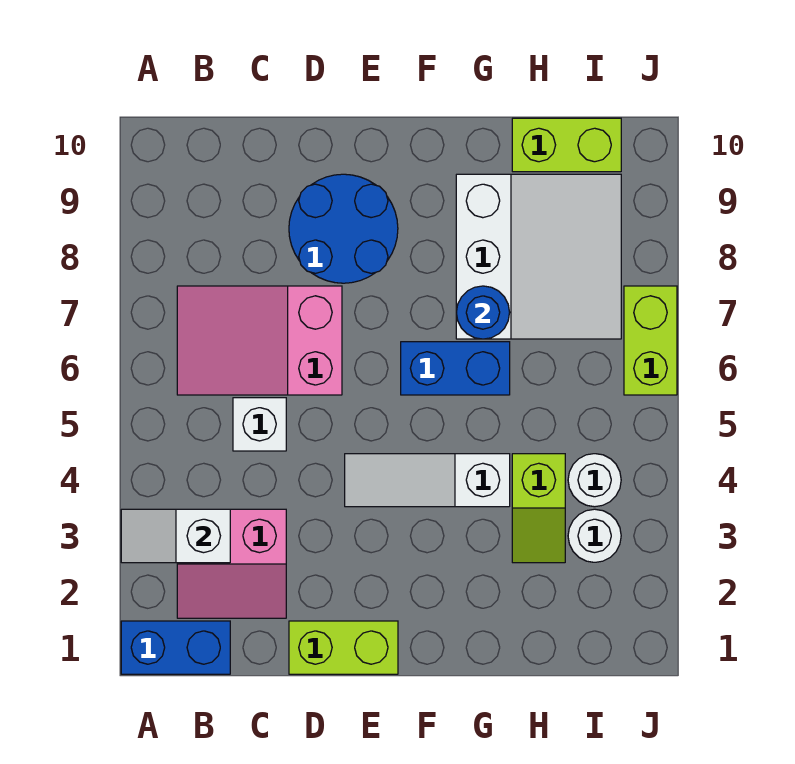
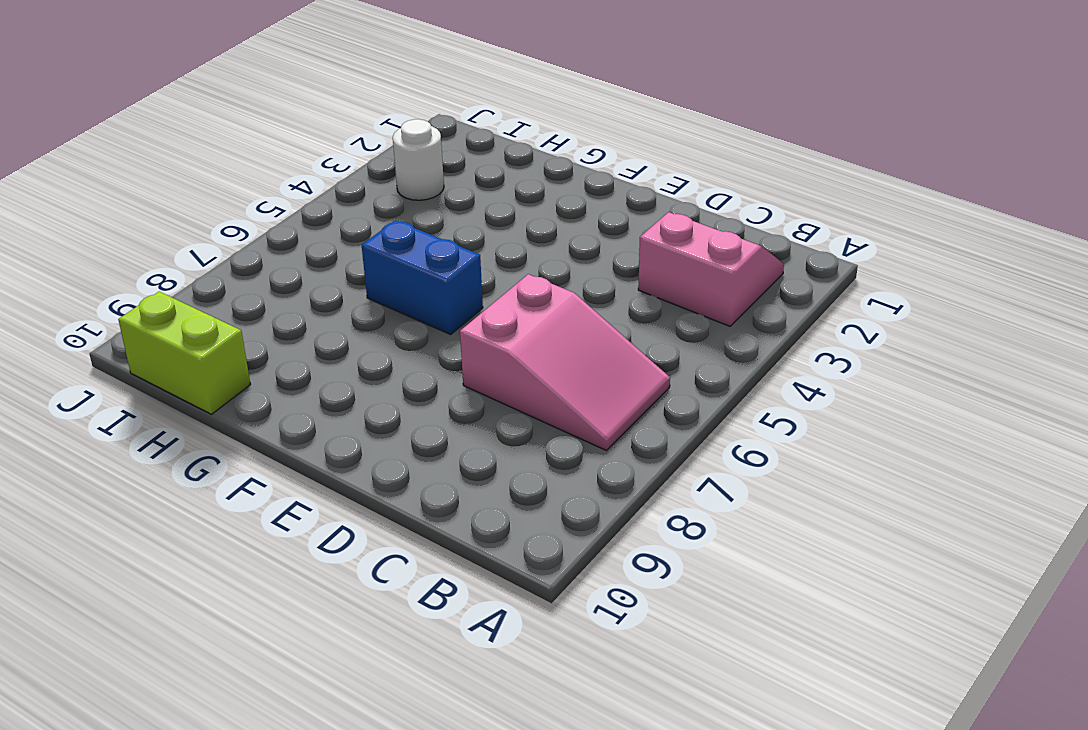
none -> blue brick A1:B1 level 1
none -> white brick C5 level 1
none -> lime brick D1:E1 level 1

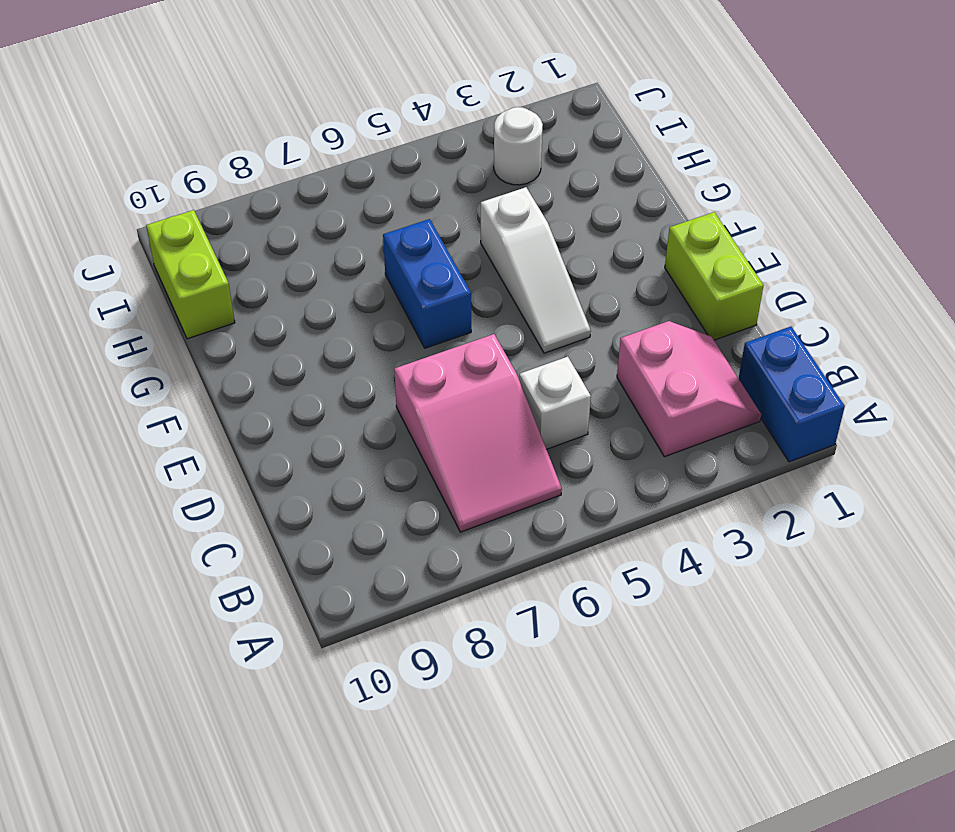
none -> blue round brick D8:E9 level 1
none -> white slope G7:I9 level 1 top G
none -> lime slope H3:H4 level 1 top 4

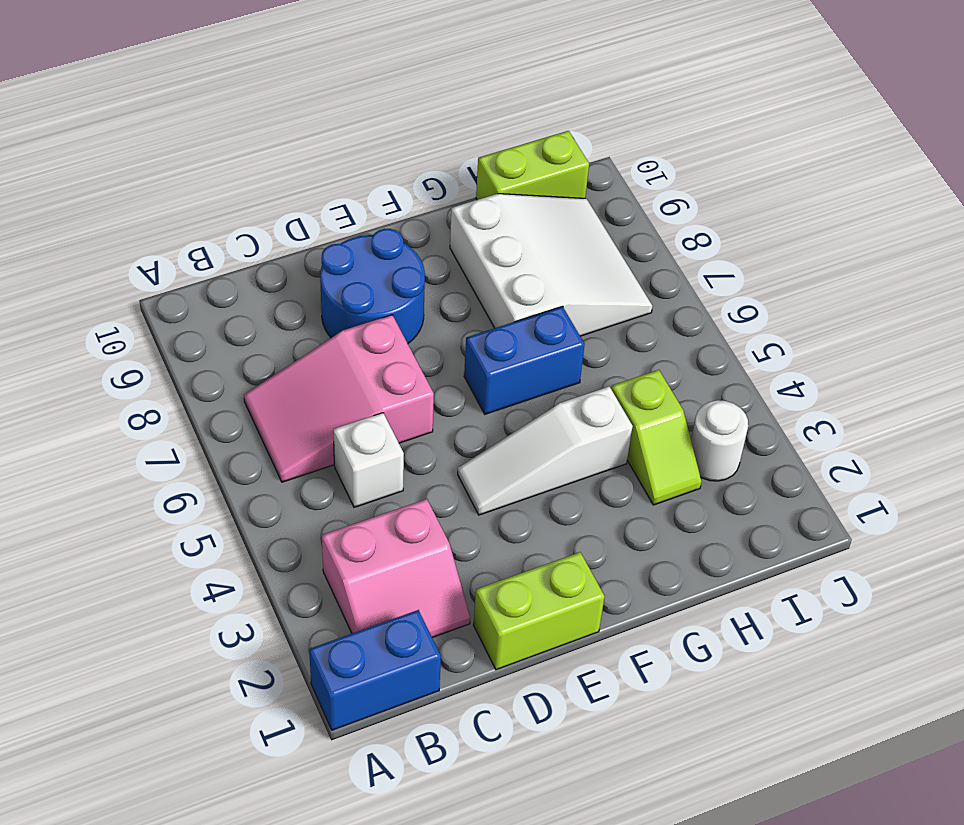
none -> white round brick I4 level 1
none -> lime brick J6:J7 level 1
none -> white slope A3:B3 level 2 top B

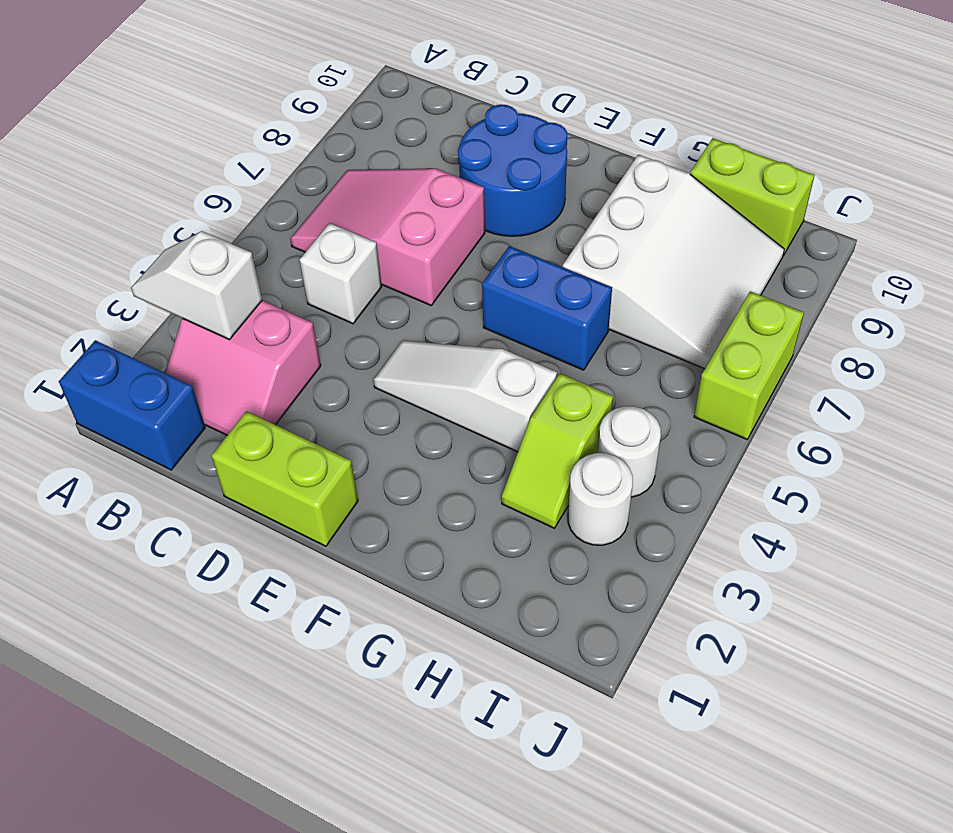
none -> blue round brick G7 level 2

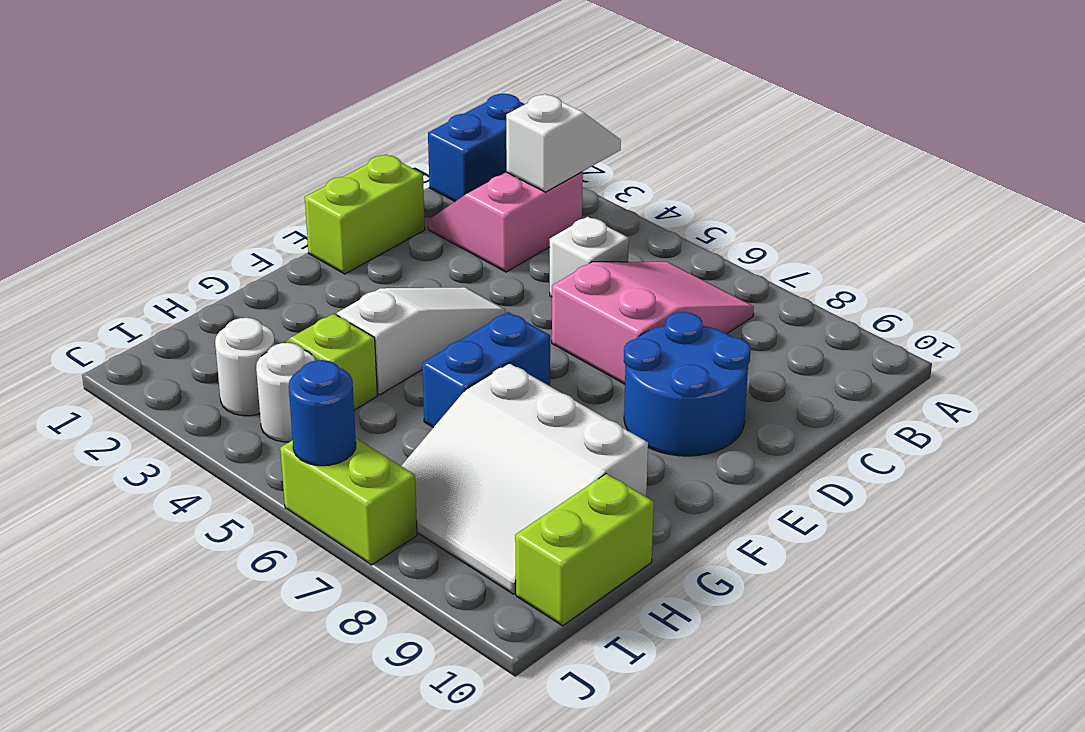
blue round brick J6 level 2 -> blue round brick G7 level 2

